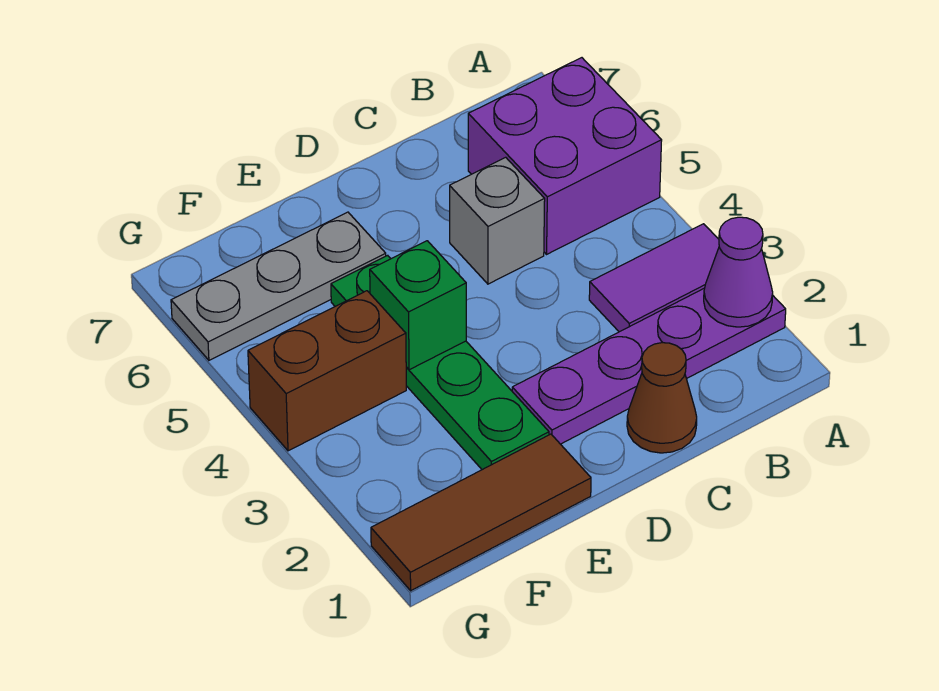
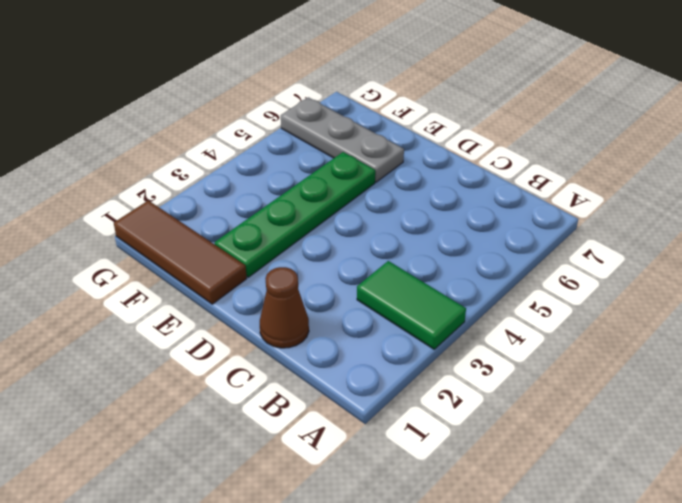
green tile A3:B3 level 1 -> purple tile A3:B3 level 1
none -> purple plate A2:D2 level 1
none -> purple brick A5:B6 level 1

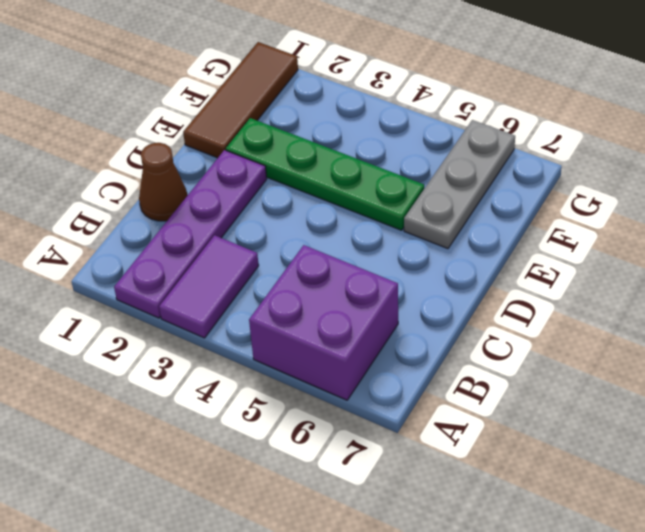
none -> grey brick C5 level 1
none -> brown brick F4:G4 level 1

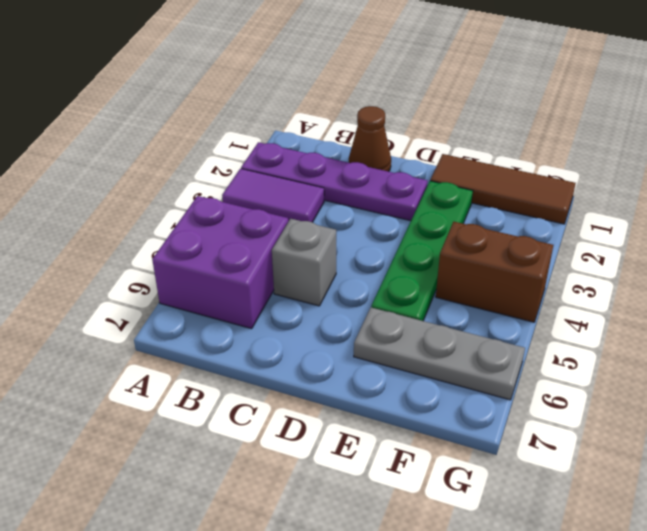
none -> purple cone A2 level 2
none -> green brick E4 level 2

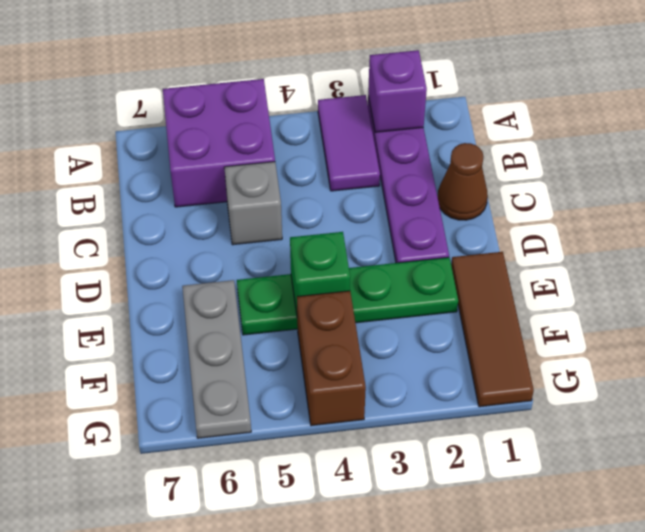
purple brick A2 level 2 -> purple cone A2 level 2

